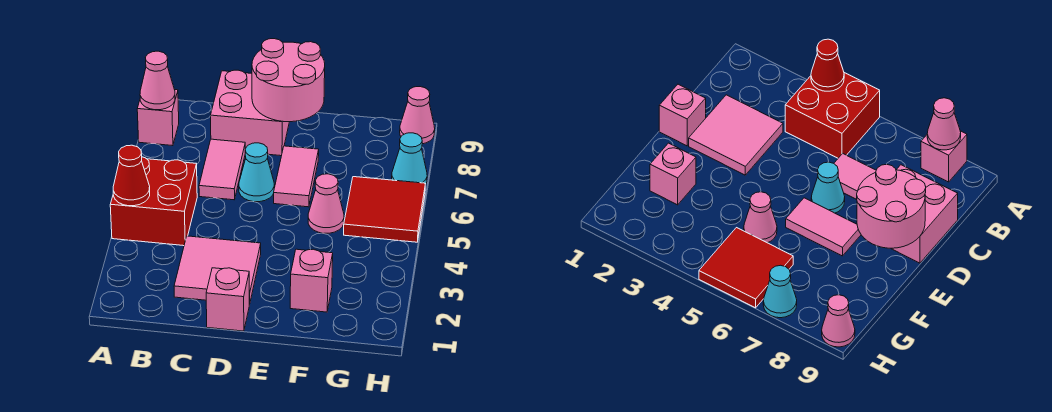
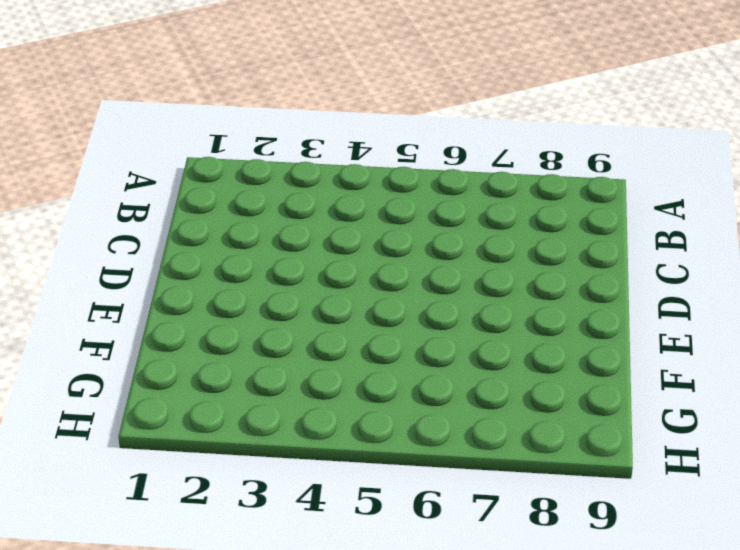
none -> red brick A4:B5 level 1
none -> pink brick A8 level 1
none -> pink tile C2:D3 level 1

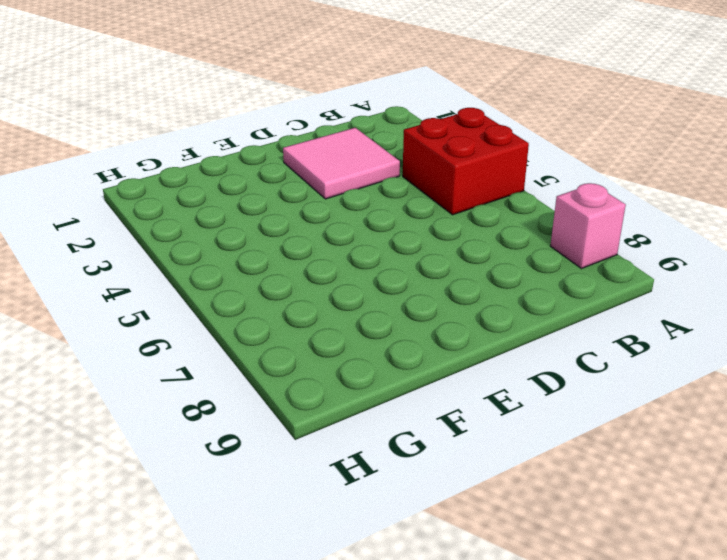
none -> pink tile C6:C7 level 1
none -> pink brick C8:D9 level 1
none -> pink brick D1 level 1

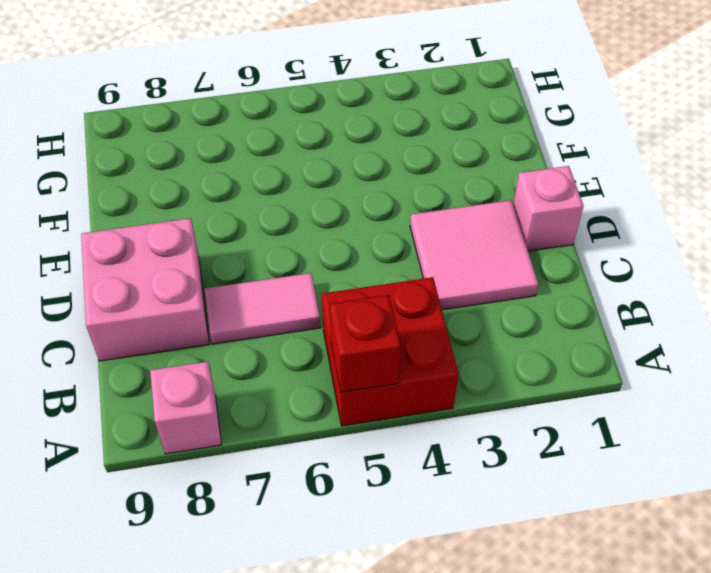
red brick A5 level 2 -> none
none -> cyan cone D6 level 1
none -> pink tile E6:E7 level 1
none -> pink brick F2 level 1

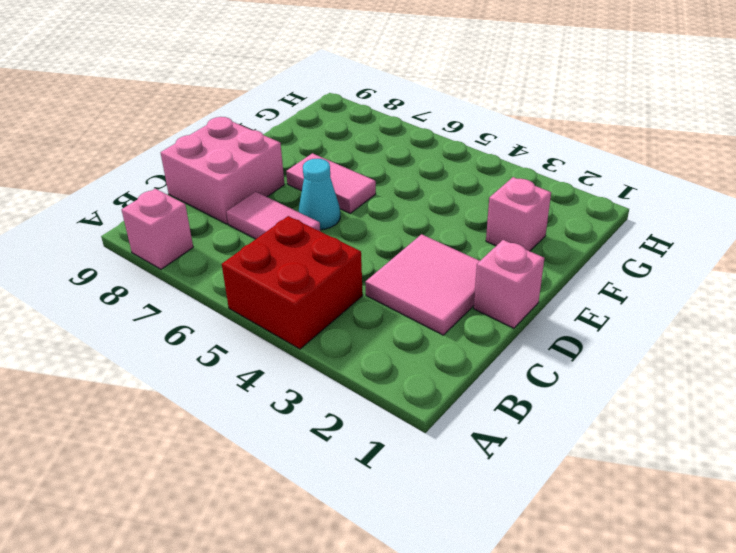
none -> pink cone F5 level 1
none -> red tile G5:H6 level 1
none -> cyan cone H7 level 1

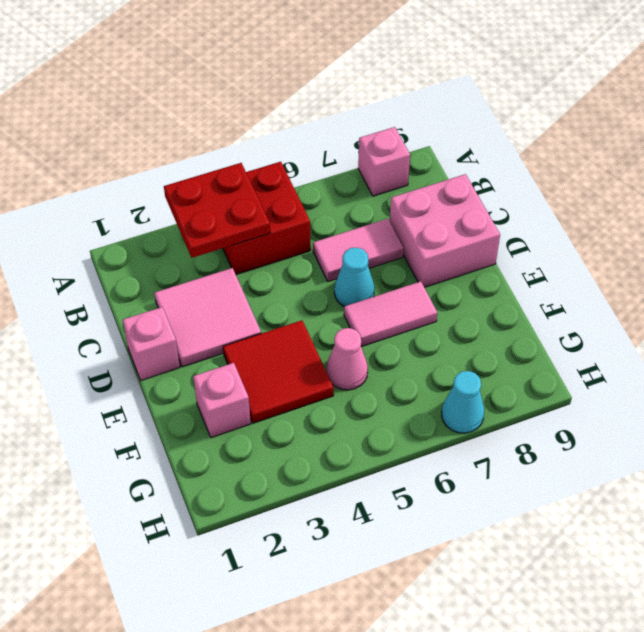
red plate A3:B4 level 2 -> red cone A4 level 2
red tile E3:F4 level 1 -> red tile G5:H6 level 1
none -> pink cone H9 level 1
none -> pink cone A8 level 2
none -> pink round brick D8:E9 level 2

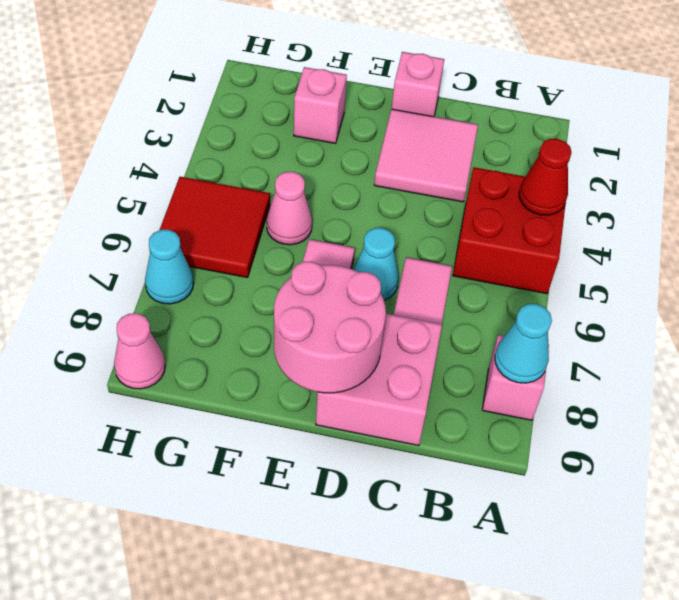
cyan cone A8 level 2 -> pink cone A8 level 2

